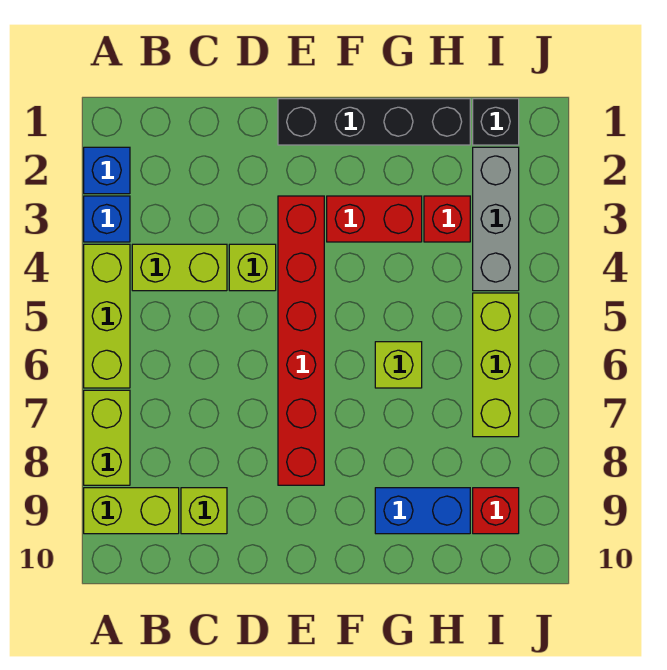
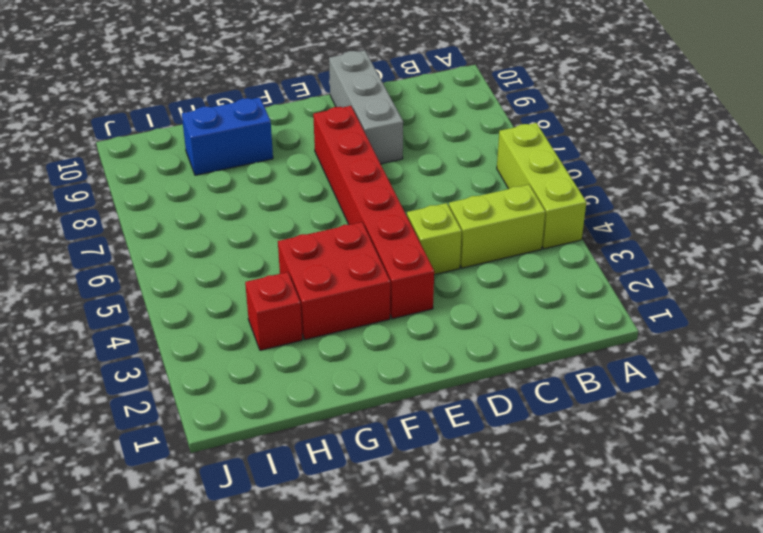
grey brick D8:D10 level 1 -> grey brick I2:I4 level 1
red brick F3:G4 level 1 -> red brick F3:G3 level 1
none -> blue brick A2 level 1
none -> blue brick A3 level 1
none -> lime brick A7:A8 level 1

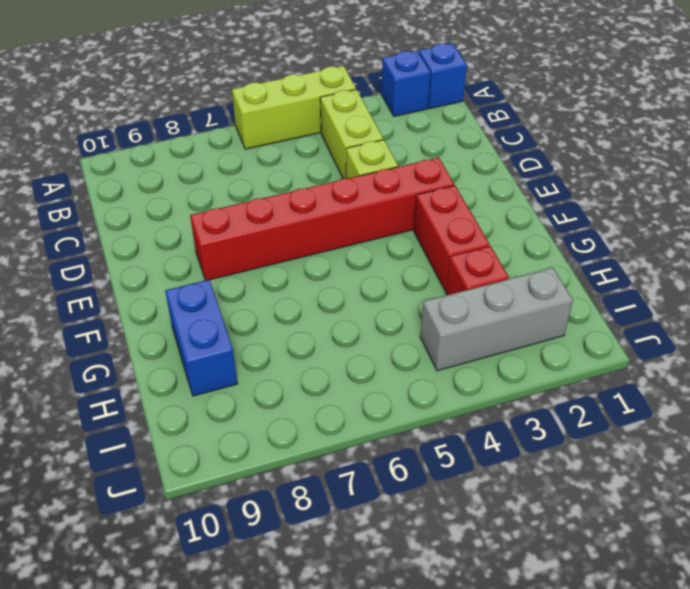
blue brick A1 level 1 -> blue brick A3 level 1
none -> lime brick A7:A8 level 1
none -> lime brick A9:B9 level 1
none -> lime brick C9 level 1

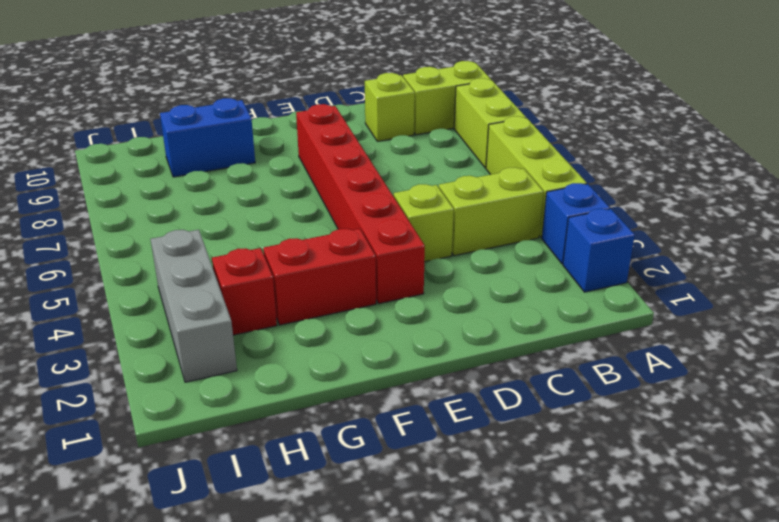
none -> black brick E1:H1 level 1
none -> lime brick G6 level 1
none -> black brick I1 level 1

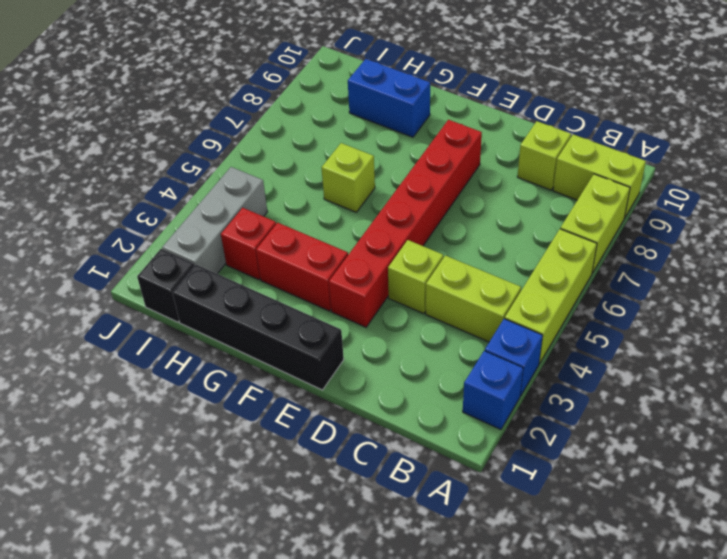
none -> lime brick I5:I7 level 1
none -> red brick I9 level 1

